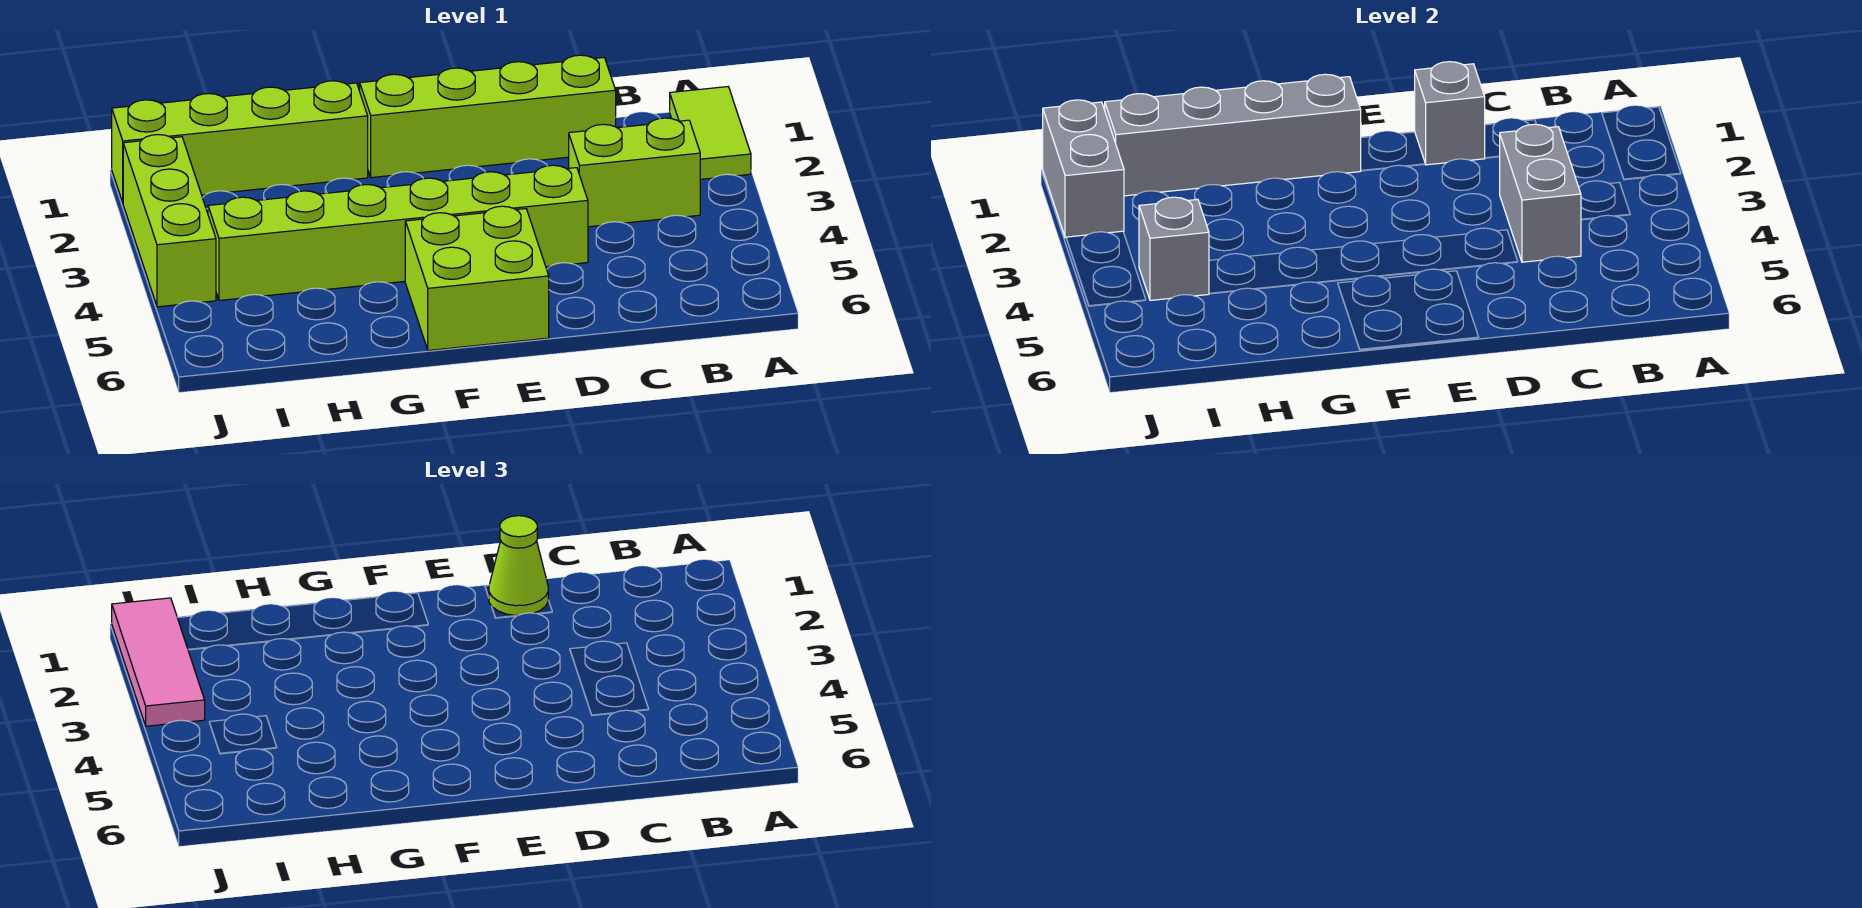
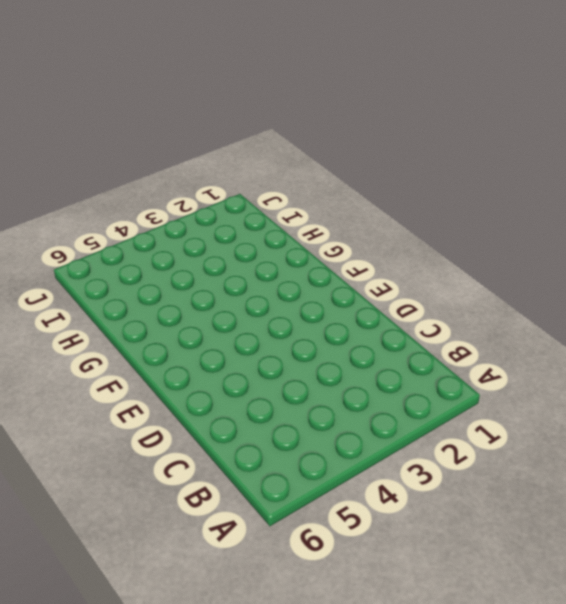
none -> lime tile A1:A2 level 1
none -> lime brick B3:C3 level 1
none -> lime brick C1:F1 level 1

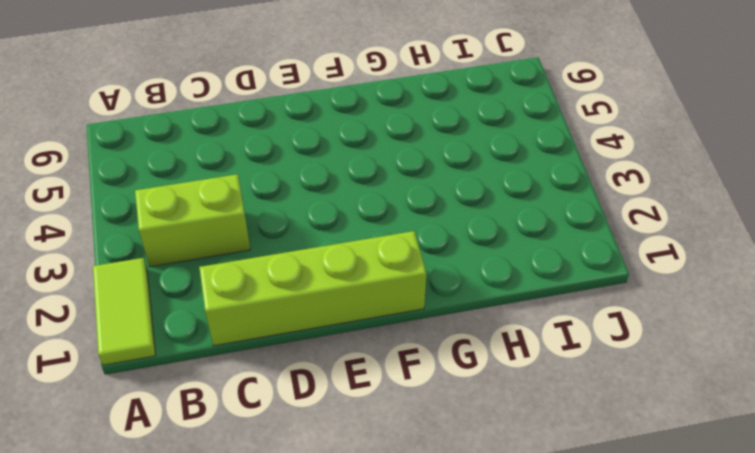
none -> lime brick D4:I4 level 1
none -> lime brick E5:F6 level 1
none -> lime brick G1:J1 level 1

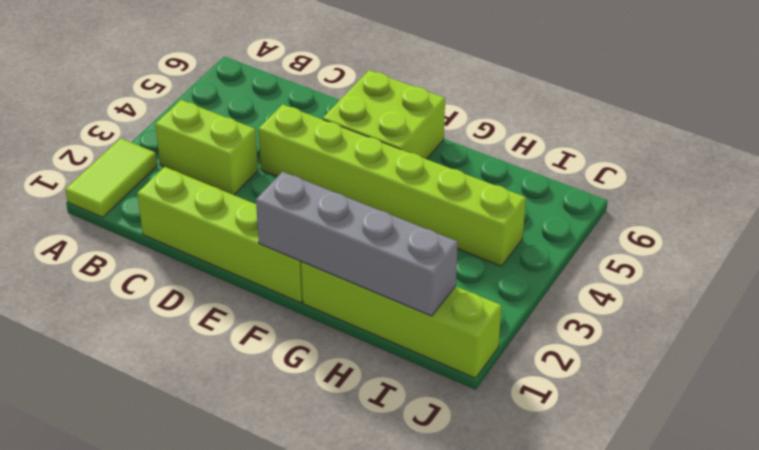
none -> lime brick J2:J4 level 1
none -> grey brick C3:C4 level 2
none -> grey brick D1 level 2

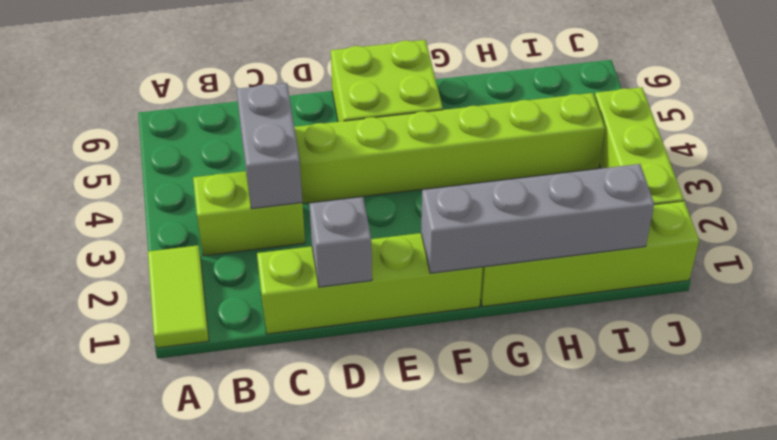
none -> grey brick I4 level 2
none -> grey brick J1:J2 level 2
none -> lime cone D1 level 3

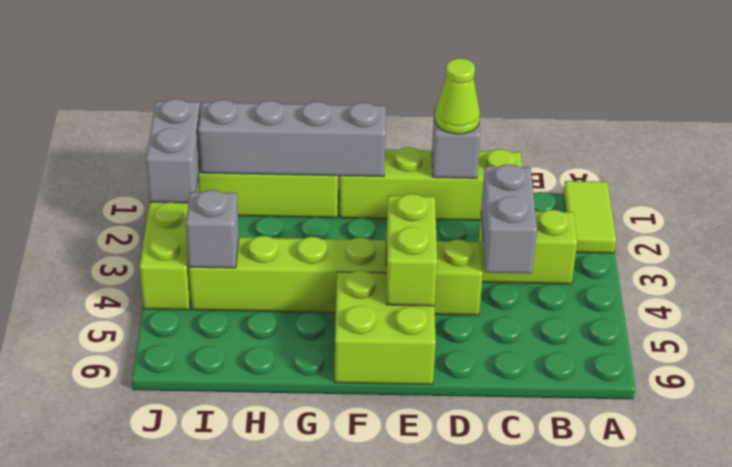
lime brick E4:E5 level 2 -> none
none -> pink tile J1:J3 level 3

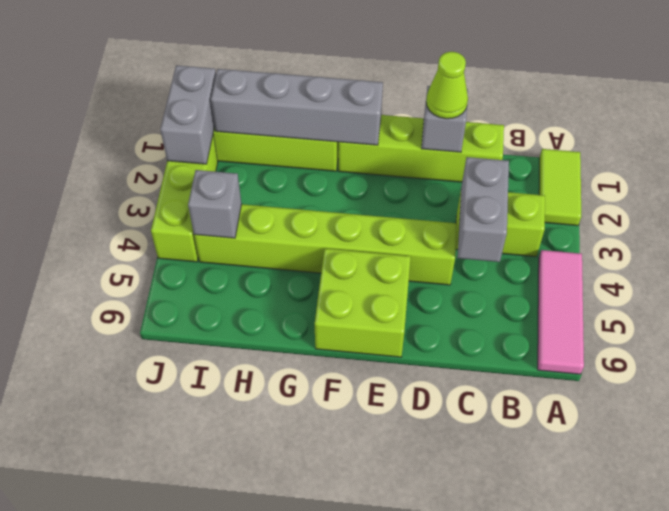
pink tile A4:A6 level 1 -> pink tile J1:J3 level 3

